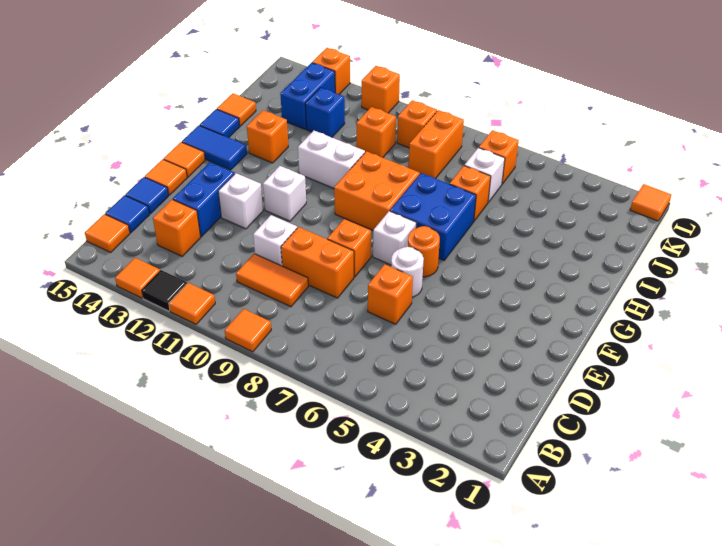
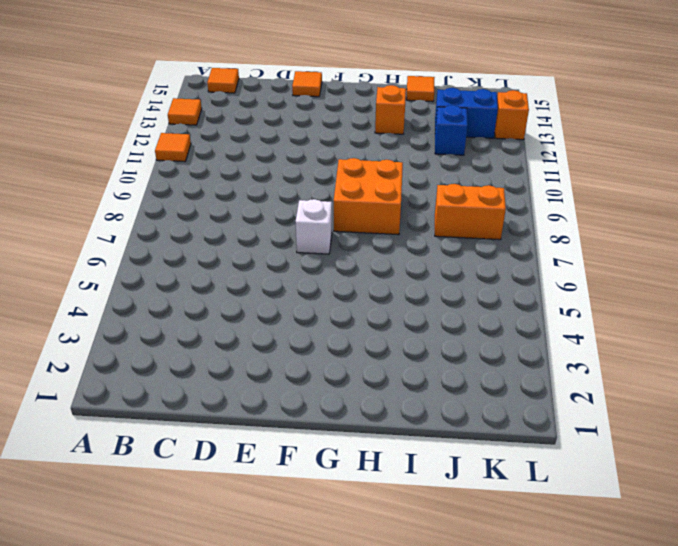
none -> orange tile A9 level 1
none -> black tile A12 level 1
none -> orange tile C9:C10 level 1
none -> orange brick C13 level 1

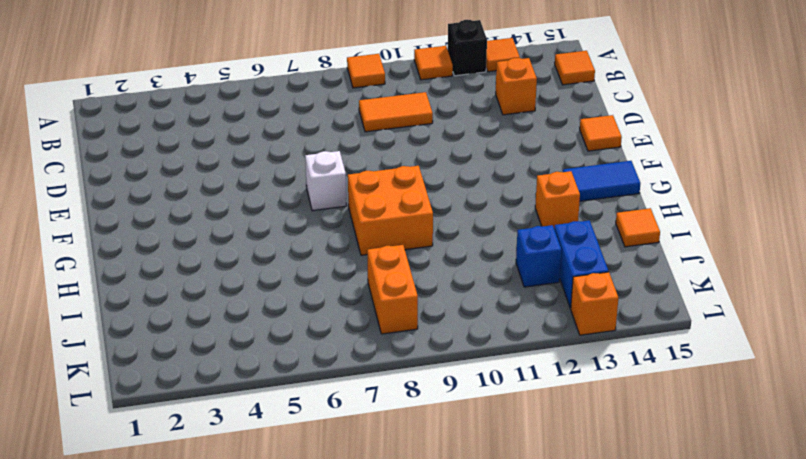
black brick A12 level 1 -> black tile A12 level 1
none -> blue tile C15 level 1
none -> orange brick D6 level 1
none -> orange brick D8:D9 level 1
none -> white brick D10 level 1

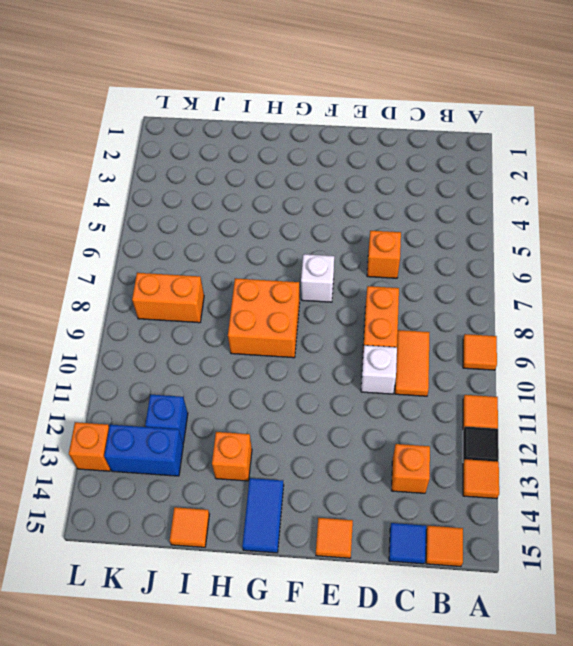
none -> blue brick D13:E13 level 1
none -> blue tile D15 level 1
none -> white round brick E6 level 1
none -> orange brick E8 level 1

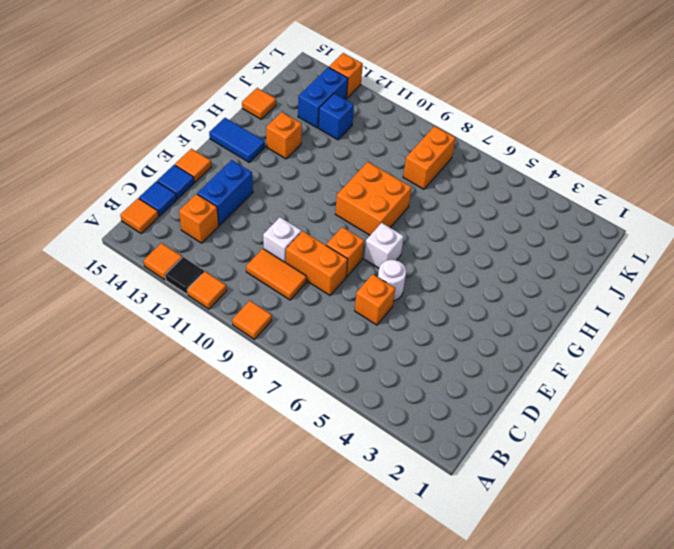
none -> white brick E12 level 1
none -> orange round brick F6 level 1
none -> white brick F11 level 1
none -> orange tile F15 level 1

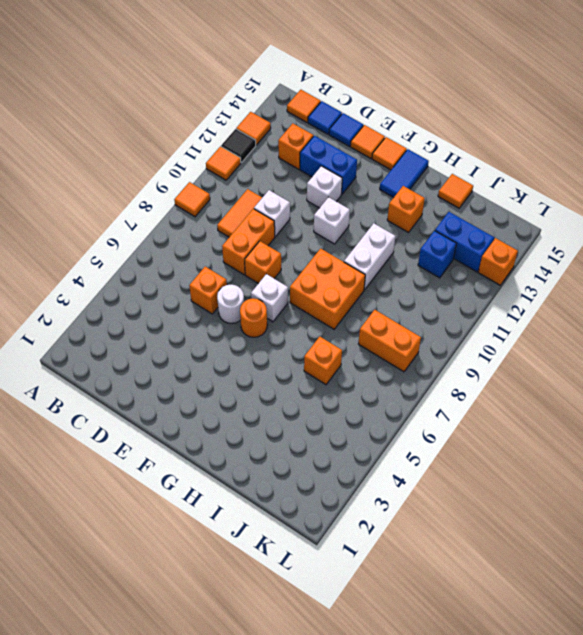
none -> blue brick G6:H7 level 1
none -> blue tile H15 level 1
none -> white brick J6 level 1
none -> orange brick J10 level 1

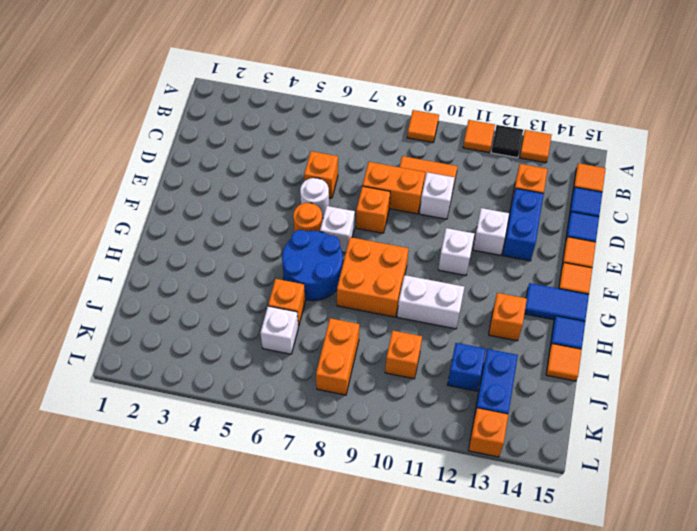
blue round brick G6:H7 level 1 -> blue brick G6:H7 level 1
none -> orange brick K6 level 1
none -> orange brick K9 level 1
none -> orange tile L1 level 1
none -> orange brick L11 level 1

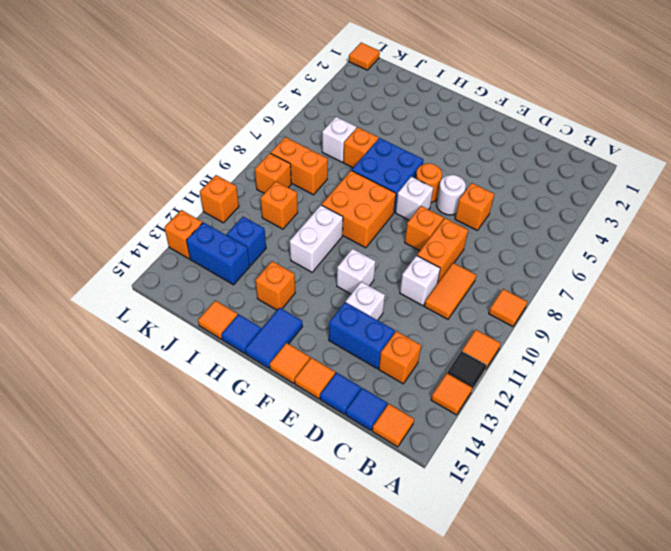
none -> orange brick K6 level 1

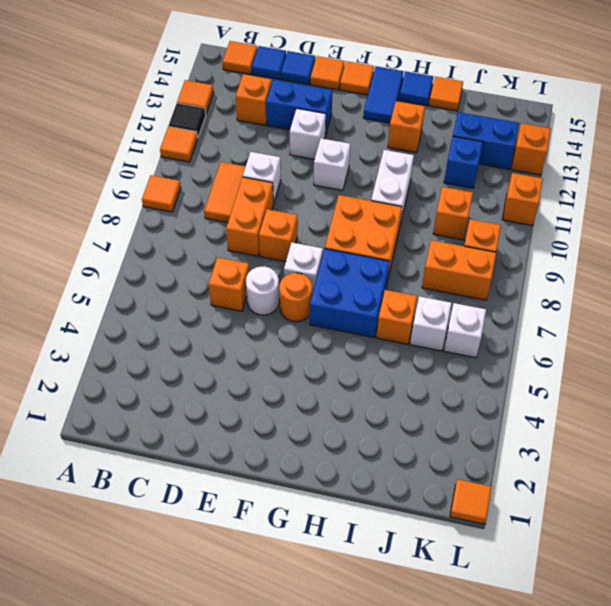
white brick K6 level 1 -> orange brick K6 level 1

